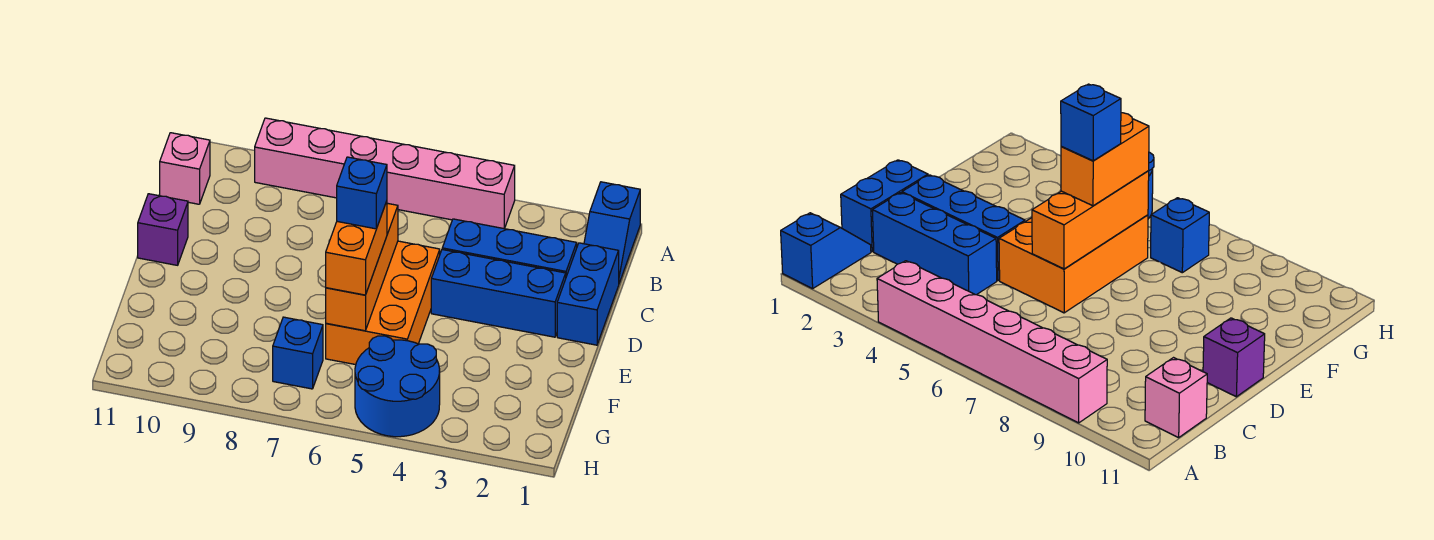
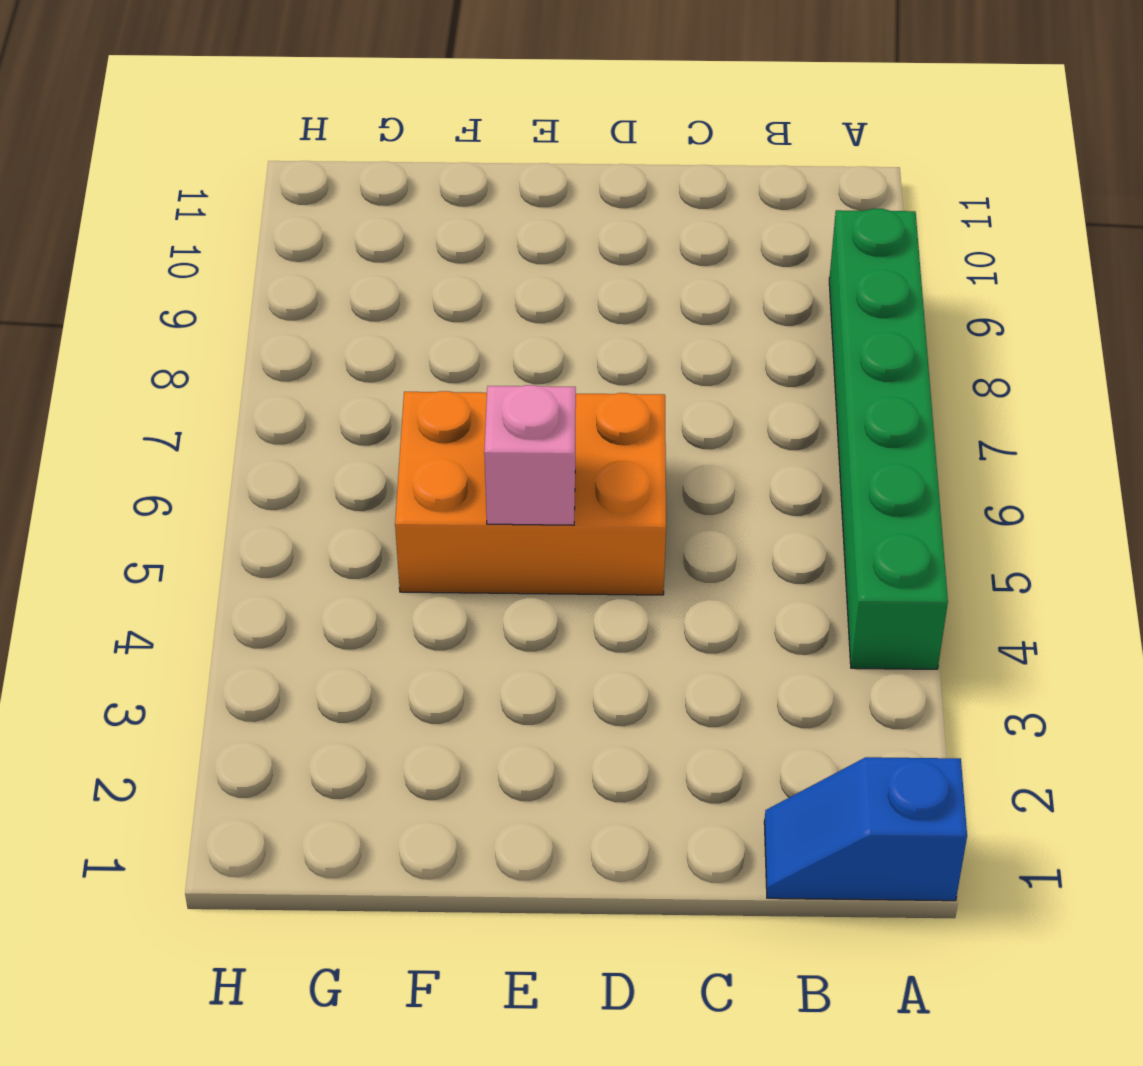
green brick A4:A9 level 1 -> pink brick A4:A9 level 1
pink brick E5 level 2 -> pink brick B11 level 1
none -> blue brick C1:D1 level 1
none -> blue brick C2:C4 level 1
none -> blue brick D2:D4 level 1

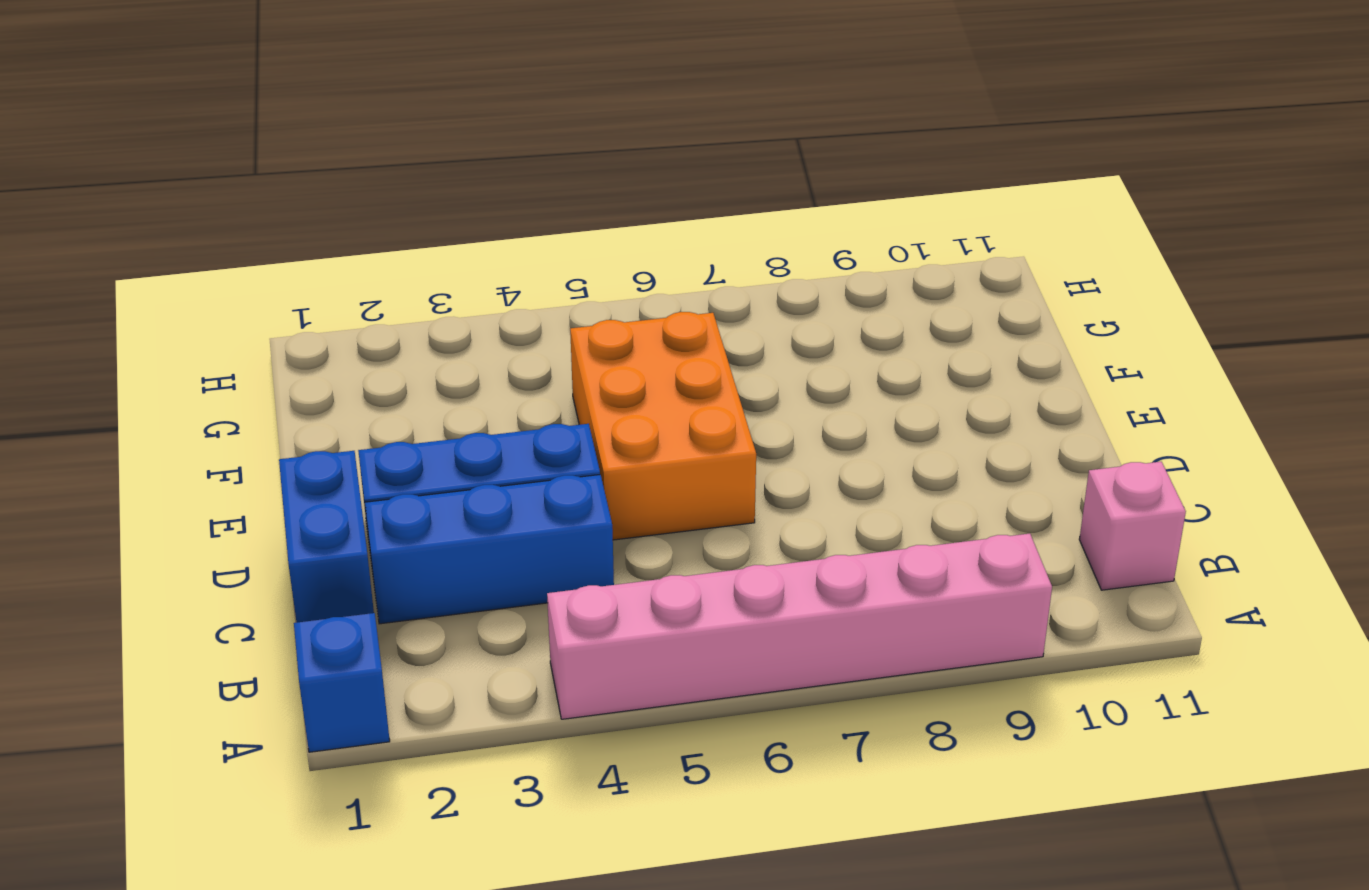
none -> purple brick D11 level 1
none -> blue round brick G4:H5 level 1
none -> blue brick G7 level 1

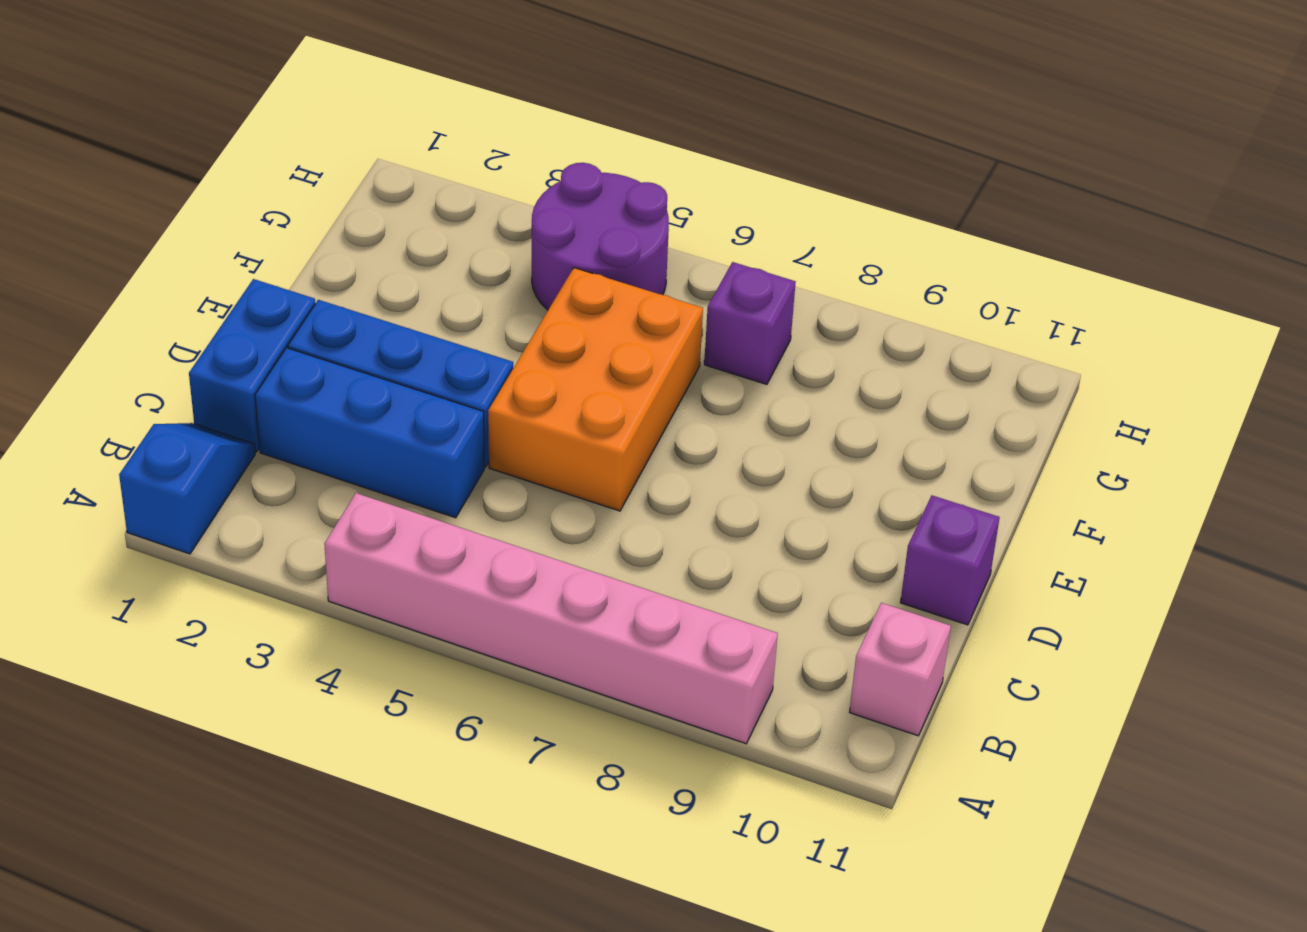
purple round brick G4:H5 level 1 -> blue round brick G4:H5 level 1
purple brick G7 level 1 -> blue brick G7 level 1
none -> orange brick D6:F6 level 2
none -> orange brick E6:F6 level 3
none -> blue brick E6 level 4

